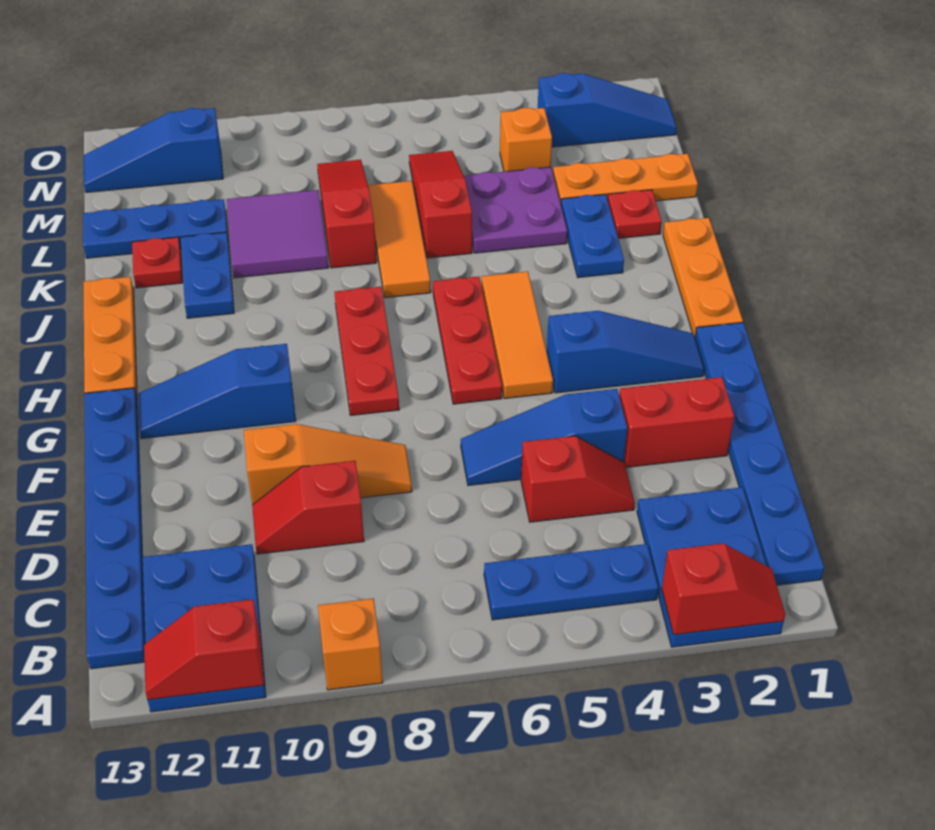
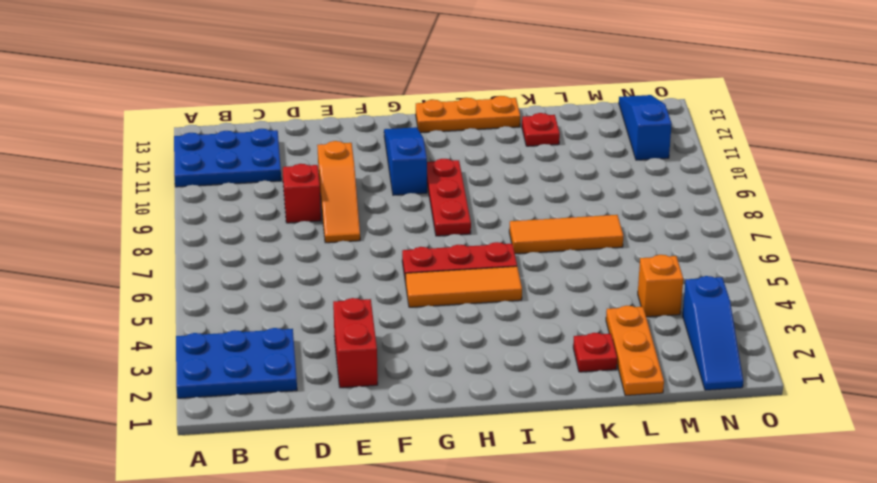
red plate H8:H10 level 1 -> red plate G8:I8 level 1
none -> orange brick A9 level 1
none -> blue plate B1:G1 level 1
none -> blue plate B4:B6 level 1
none -> blue plate B13:G13 level 1

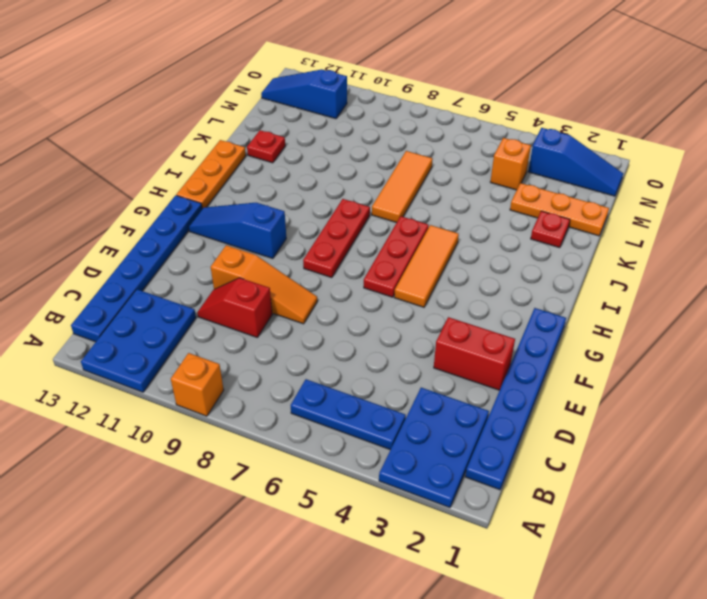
none -> red slope D4:D5 level 1 top 5
none -> blue slope E4:E6 level 1 top 4
none -> blue slope G2:G4 level 1 top 4
none -> orange plate H1:J1 level 1

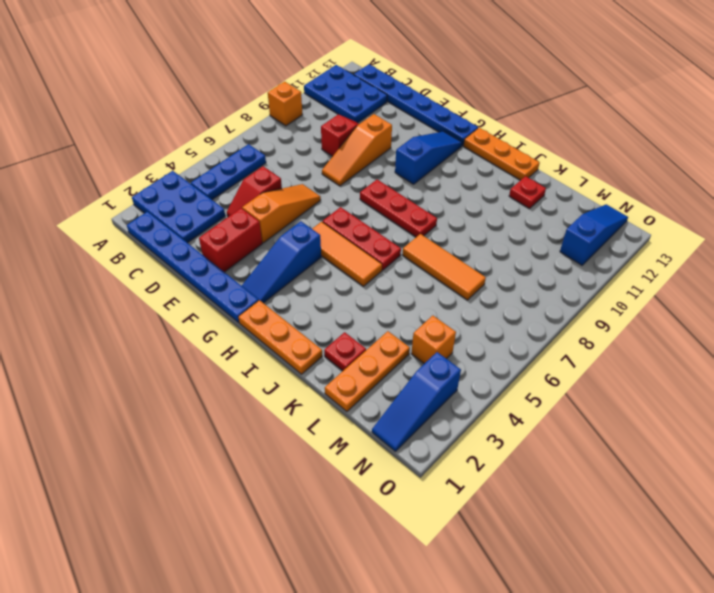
orange slope E4:E6 level 1 top 4 -> blue slope E4:E6 level 1 top 4
none -> blue plate J3:K3 level 1
none -> blue plate J11:K11 level 1
none -> purple plate K4:L5 level 1
none -> red slope K6:M6 level 1 top K

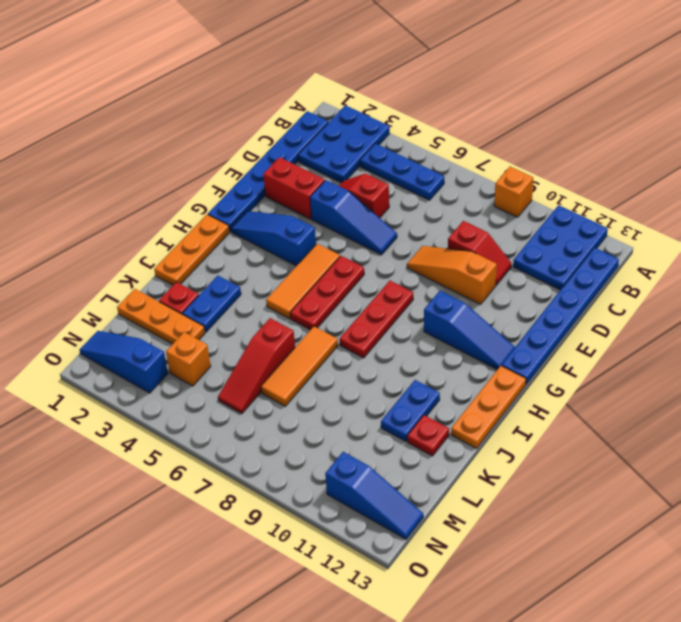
none -> purple plate K4:L5 level 1
none -> red slope K8:M8 level 1 top K
none -> purple tile K9:L10 level 1
none -> blue plate L11:L13 level 1

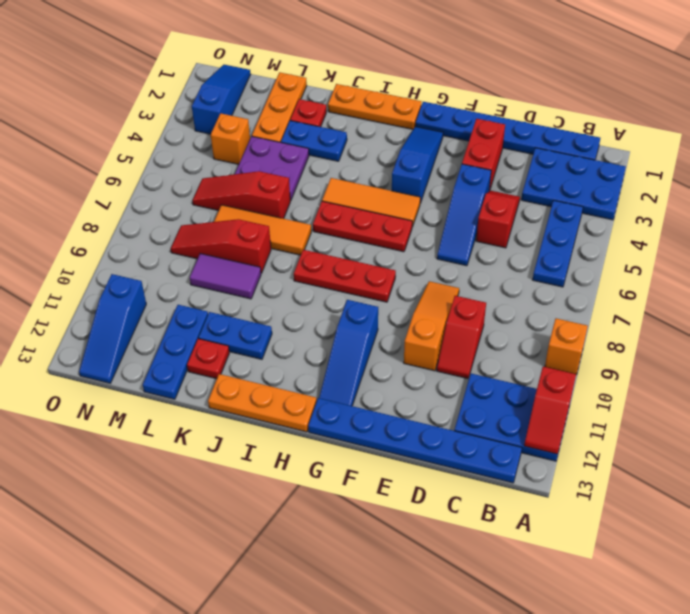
purple tile K9:L9 level 1 -> purple tile K9:L10 level 1
none -> red slope A2:A3 level 2 top 3

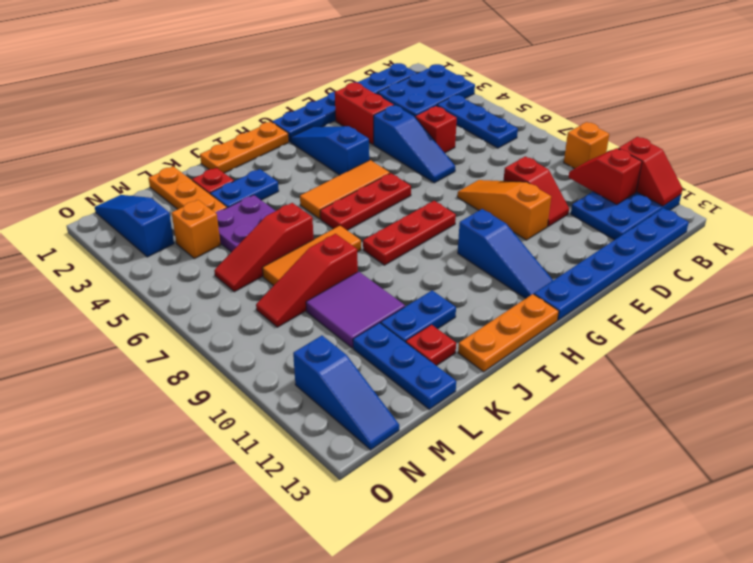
red slope B10:B11 level 2 top 11 -> red slope A2:A3 level 2 top 3

